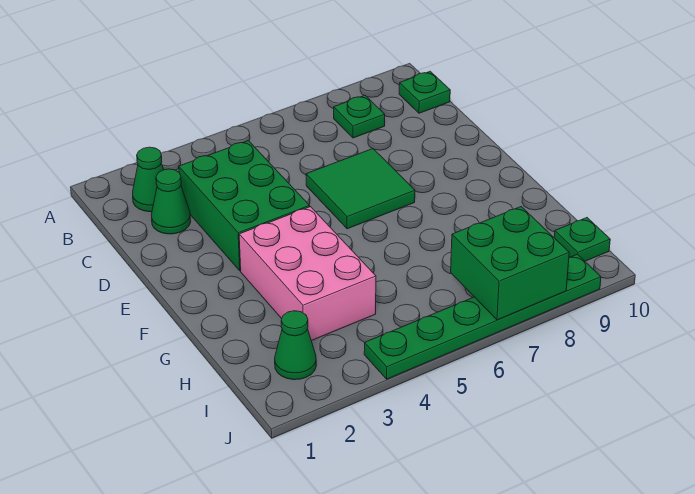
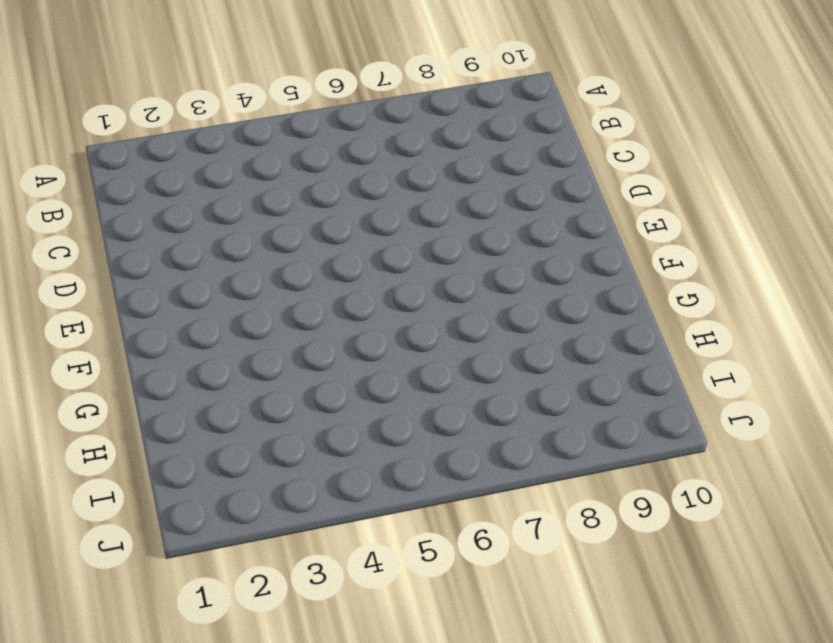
none -> green cone B2 level 1
none -> green plate B8 level 1

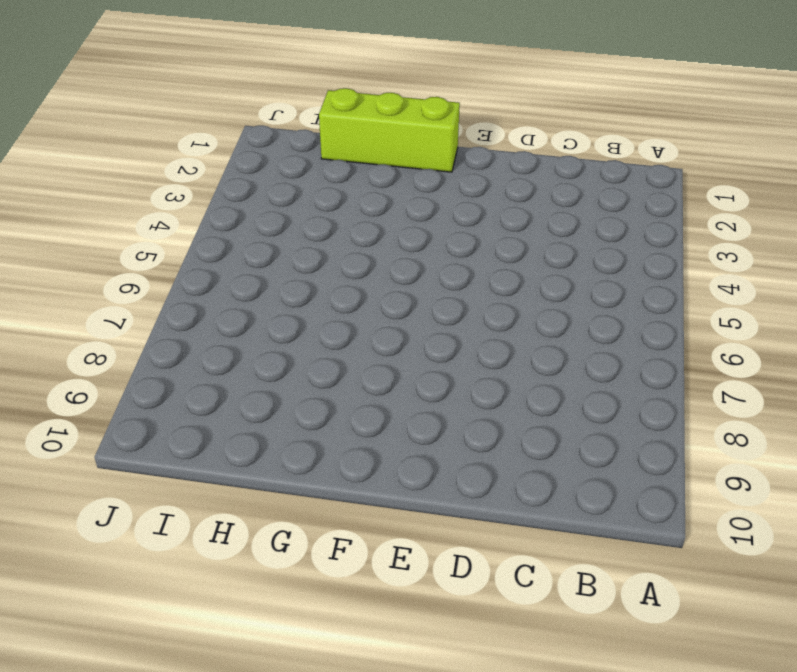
lime brick F1:H1 level 1 -> none
none -> green cone B2 level 1
none -> green plate B8 level 1

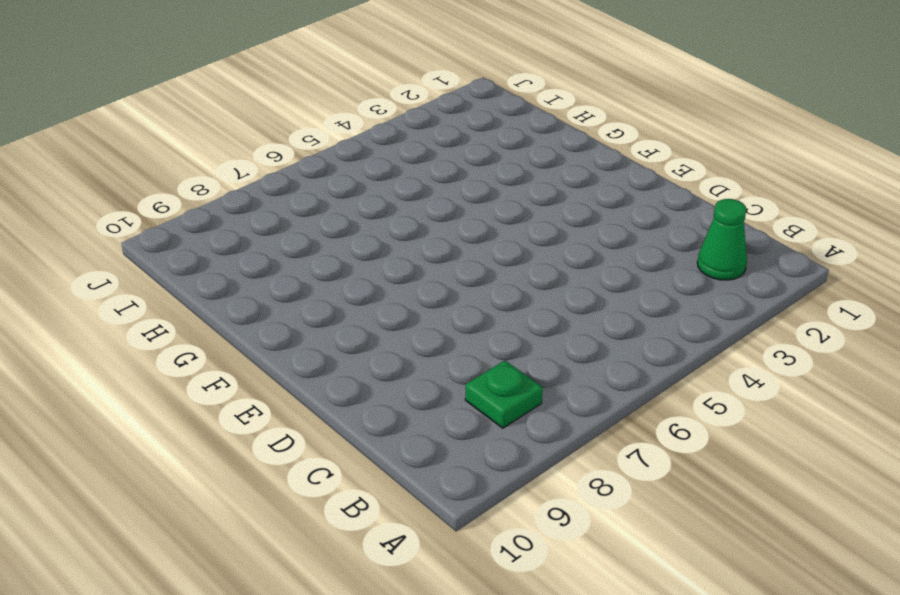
none -> green plate B10 level 1
none -> green cone C2 level 1

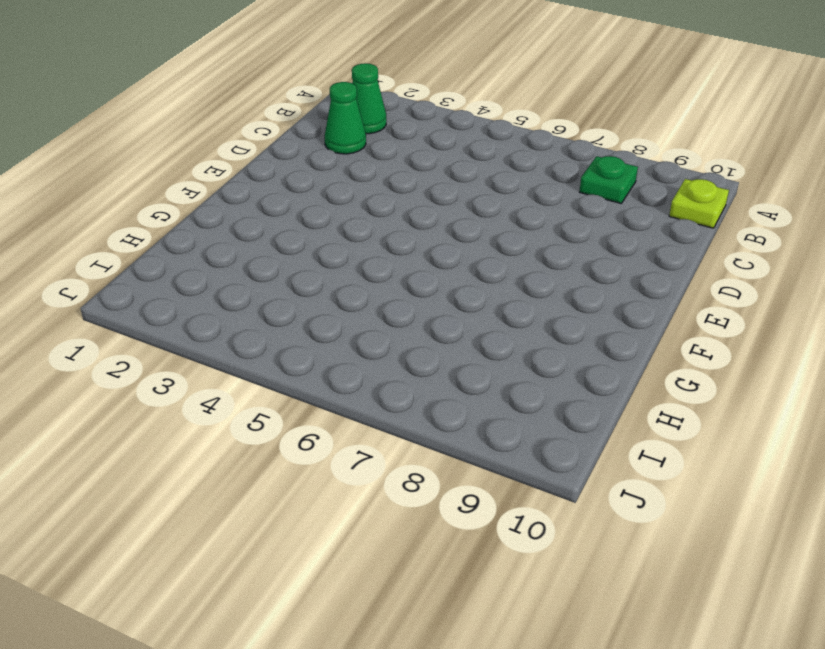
lime plate B10 level 1 -> green plate B10 level 1
none -> green brick C3:E4 level 1
none -> green tile D6:E7 level 1

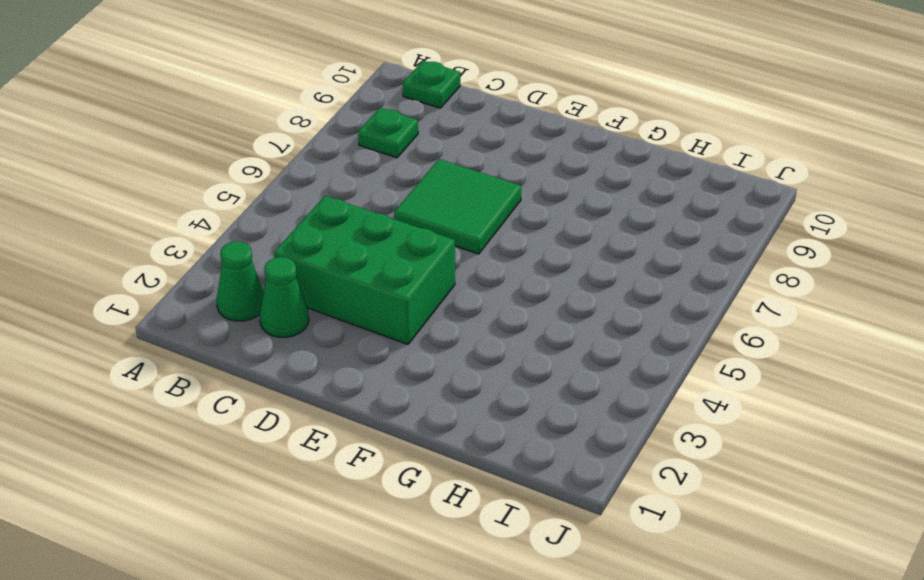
none -> pink brick F3:H4 level 1
none -> green cone I2 level 1

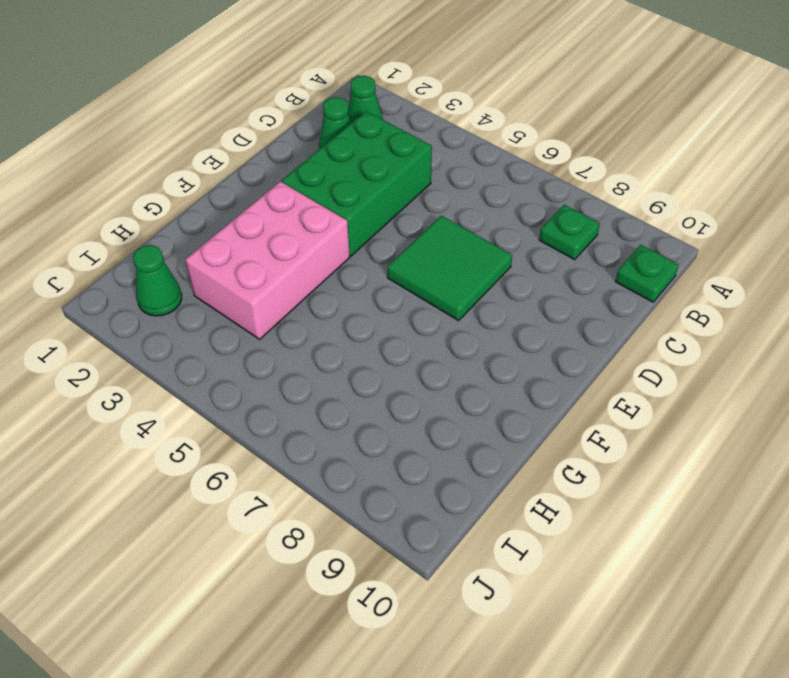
none -> green plate I10 level 1
none -> green plate J4:J9 level 1

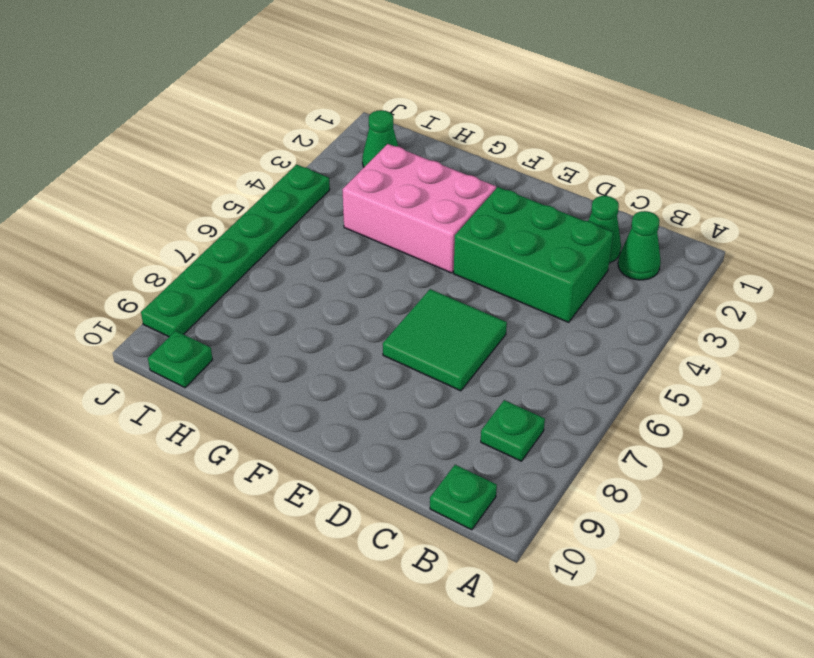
none -> green brick I7:J8 level 2

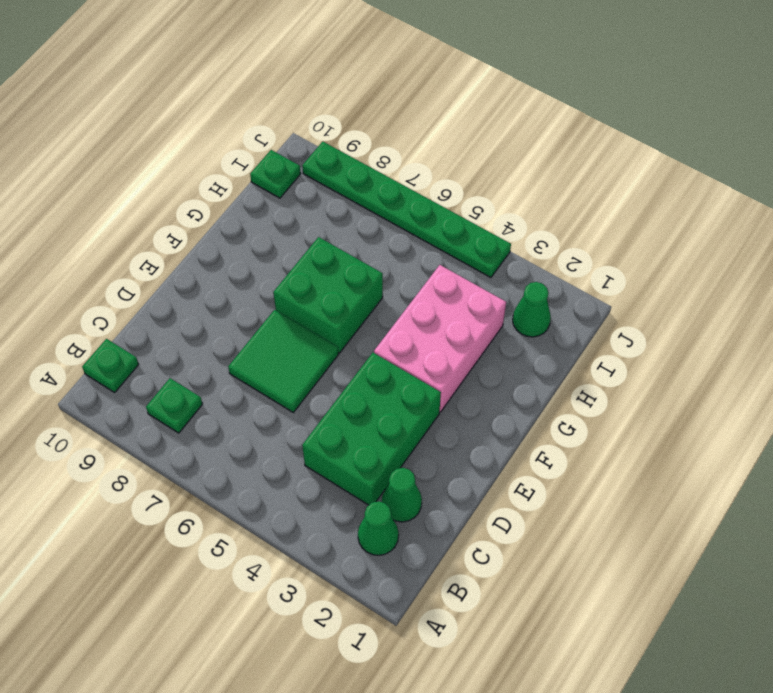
green brick F6:G7 level 1 -> green brick I7:J8 level 2

